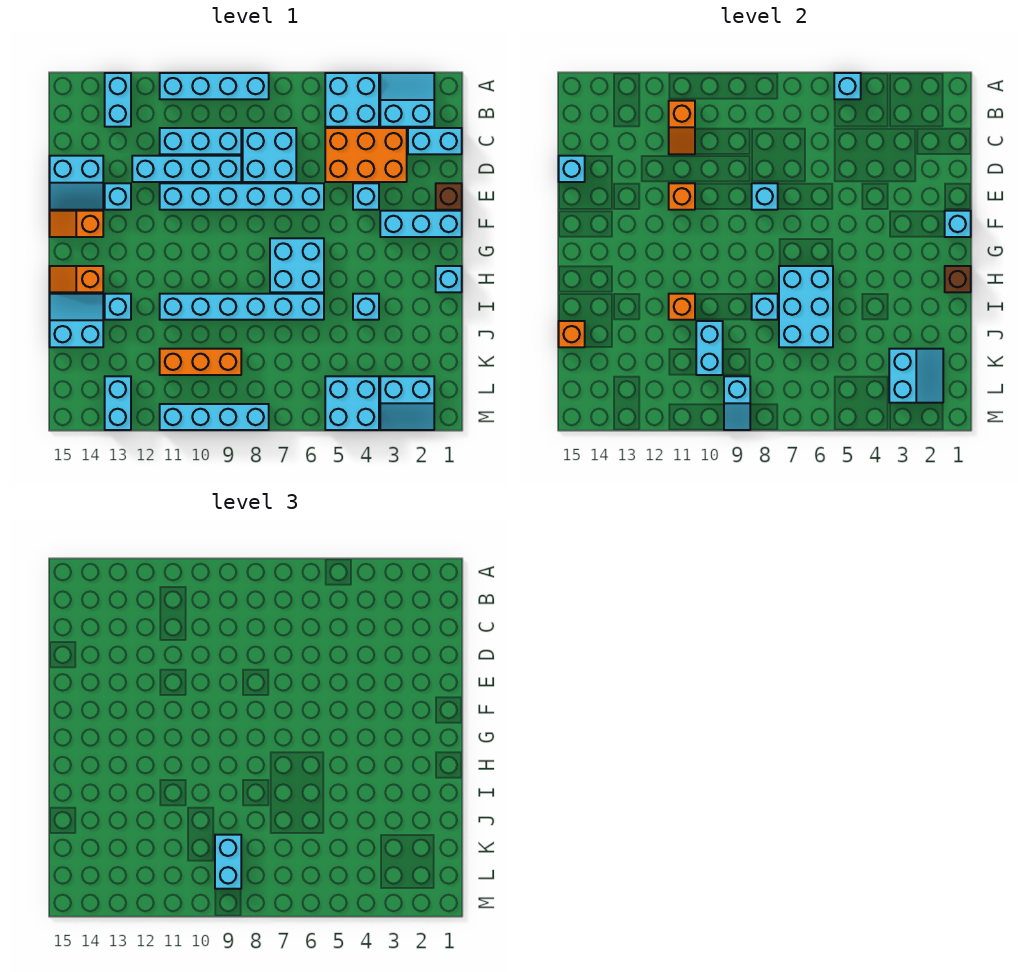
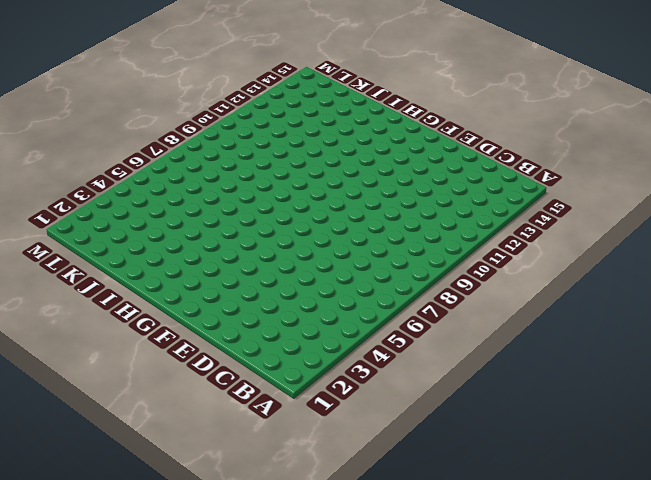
none -> cyan slope A2:B3 level 1 top B
none -> cyan brick A4:B5 level 1
none -> cyan brick A8:A11 level 1
none -> cyan brick A13:B13 level 1

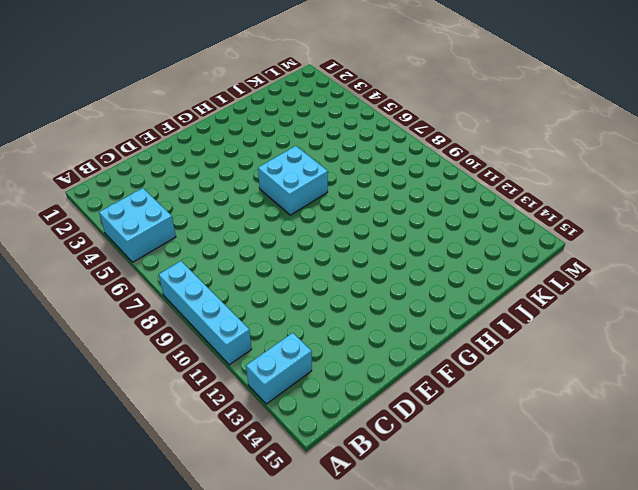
none -> cyan slope A2:B3 level 1 top B
none -> cyan brick C1:C2 level 1
none -> orange brick C3:D5 level 1
none -> cyan brick C7:D8 level 1

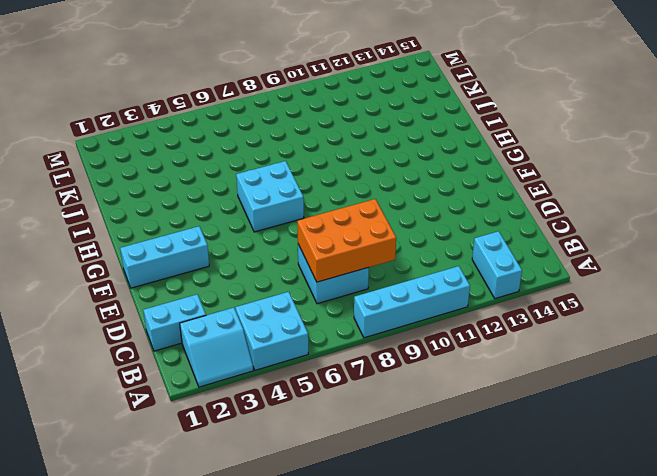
orange brick C7:D9 level 2 -> orange brick C3:D5 level 1
none -> cyan brick C9:C11 level 1
none -> cyan brick D9:D12 level 1
none -> cyan slope D14:E15 level 1 top D
none -> brown brick E1 level 1

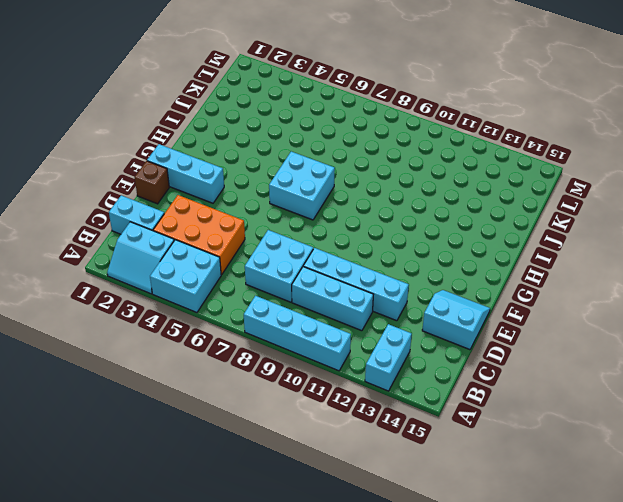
none -> cyan brick E4 level 1
none -> cyan brick E6:E11 level 1
none -> cyan brick E13 level 1
none -> orange slope F14:F15 level 1 top 14

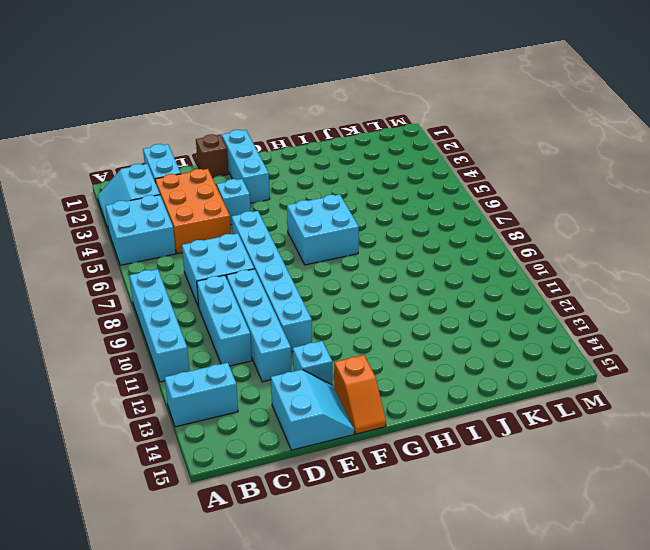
none -> cyan brick H1 level 1
none -> orange slope H14:H15 level 1 top 14
none -> cyan brick I4 level 1
none -> cyan brick I6:I11 level 1

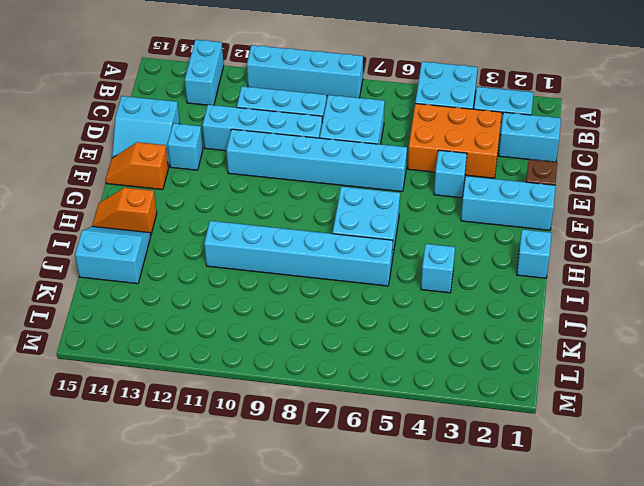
none -> cyan brick I13 level 1
none -> orange brick K9:K11 level 1
none -> cyan slope L2:M3 level 1 top L
none -> cyan brick L4:M5 level 1

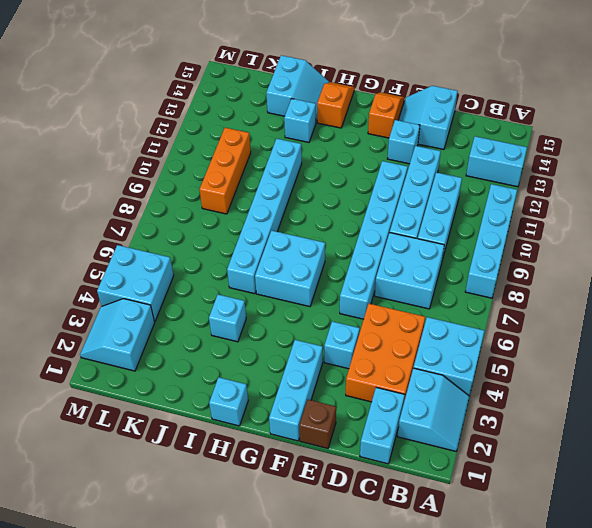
none -> cyan brick L13:M13 level 1
none -> cyan brick M8:M11 level 1
none -> cyan brick A5 level 2
none -> orange slope B11:C11 level 2 top B

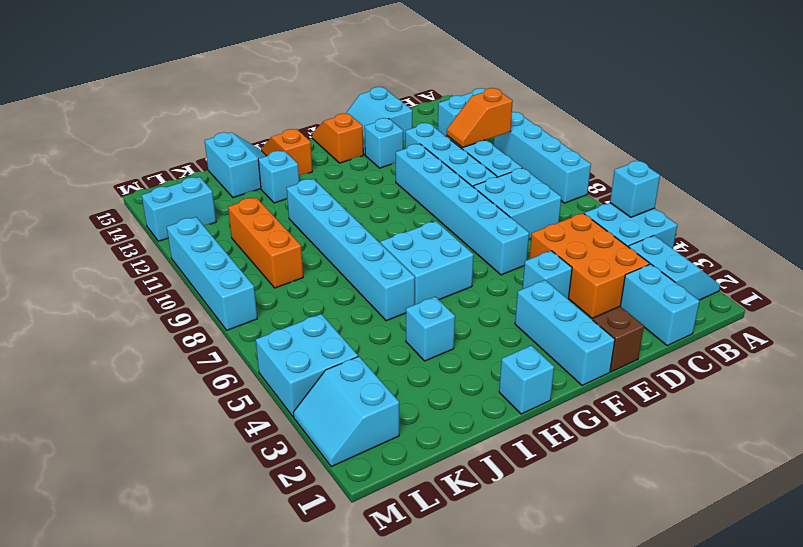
none -> cyan brick D15 level 2
none -> cyan brick E8 level 2
none -> orange brick E11 level 2
none -> cyan brick F1 level 2

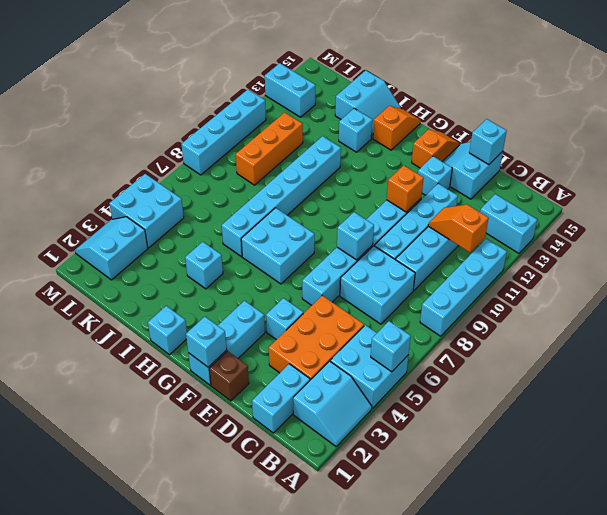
none -> brown brick H1 level 2
none -> cyan brick H6:J7 level 2
none -> cyan brick I8 level 2
none -> orange brick I11 level 2

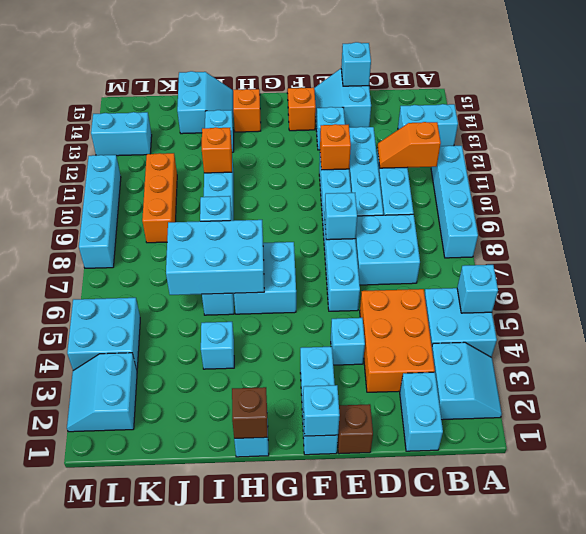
none -> cyan brick J10:K10 level 2
none -> orange brick J15 level 2
none -> cyan slope K2:L3 level 2 top 3
none -> cyan slope L9:M9 level 2 top L

